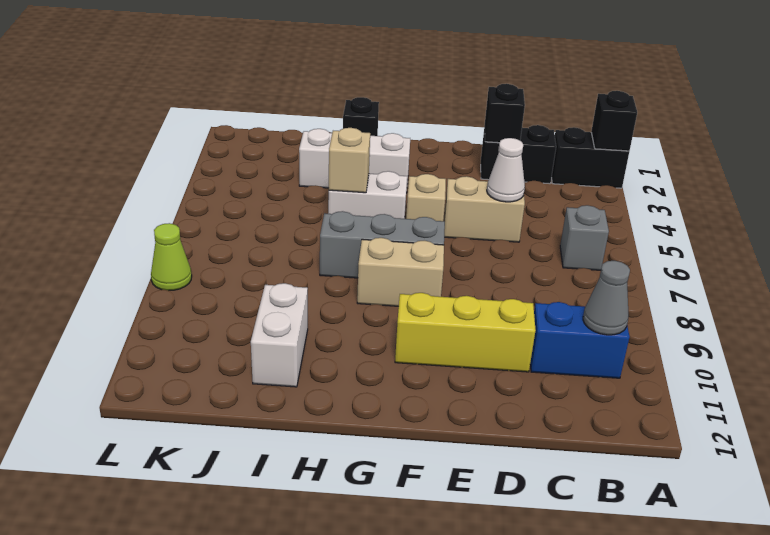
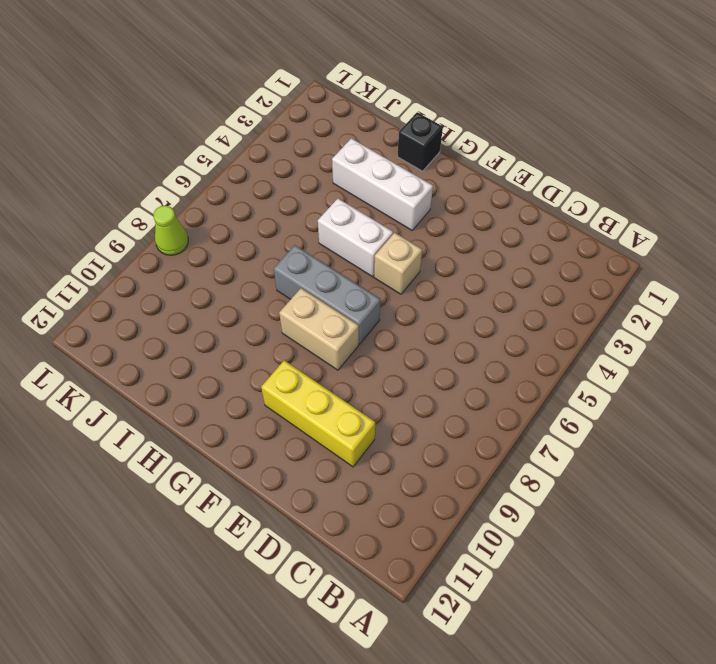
none -> black brick A2:B2 level 1
none -> grey brick B6 level 1
none -> blue brick B10:C10 level 1

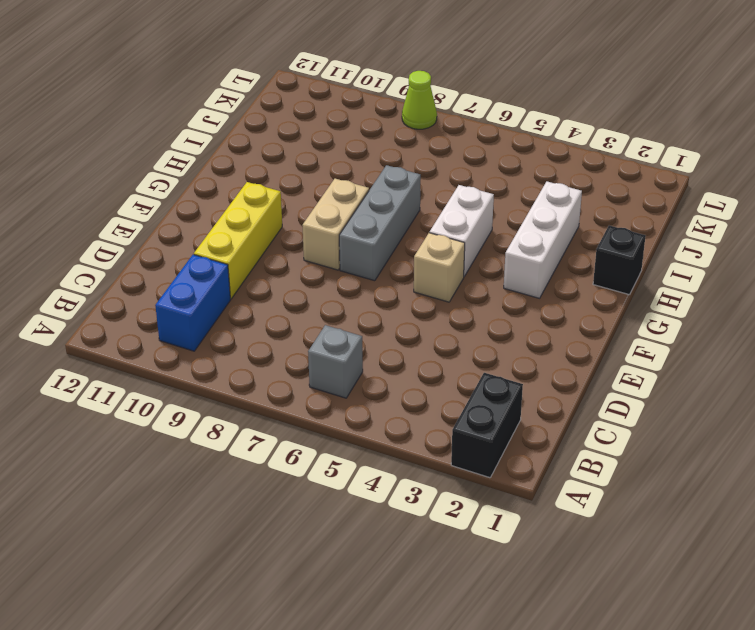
none -> black brick C2:D2 level 1
none -> tan brick D5:E5 level 1
none -> white brick I10:I11 level 1

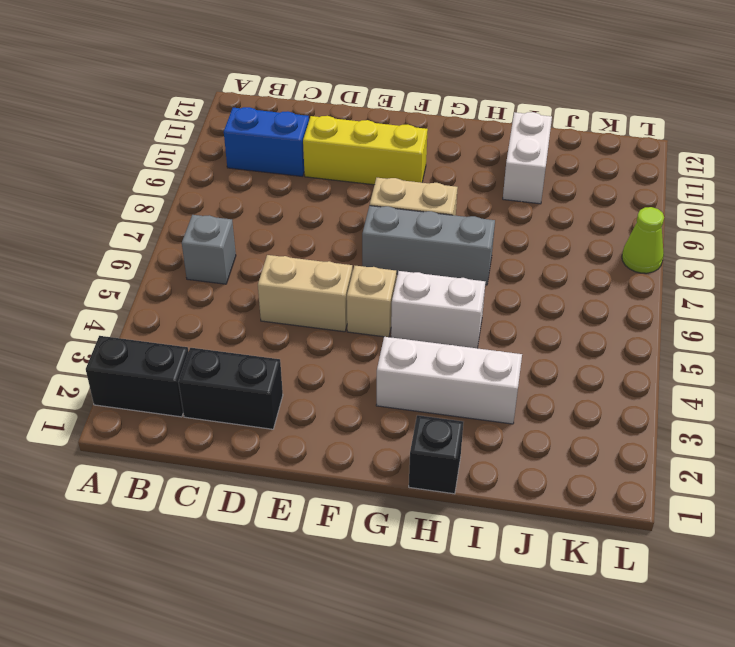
none -> black brick A2 level 2
none -> grey cone B10 level 2
none -> black brick D2 level 2

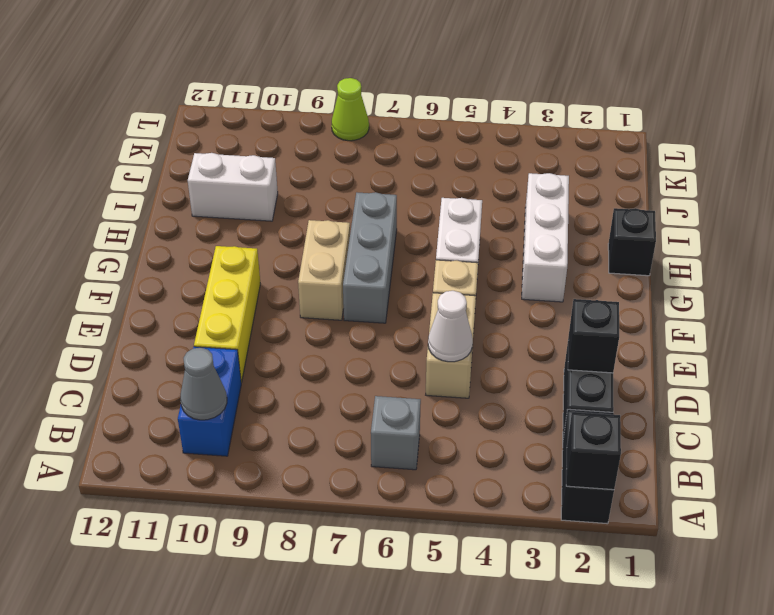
none -> tan brick H5 level 2

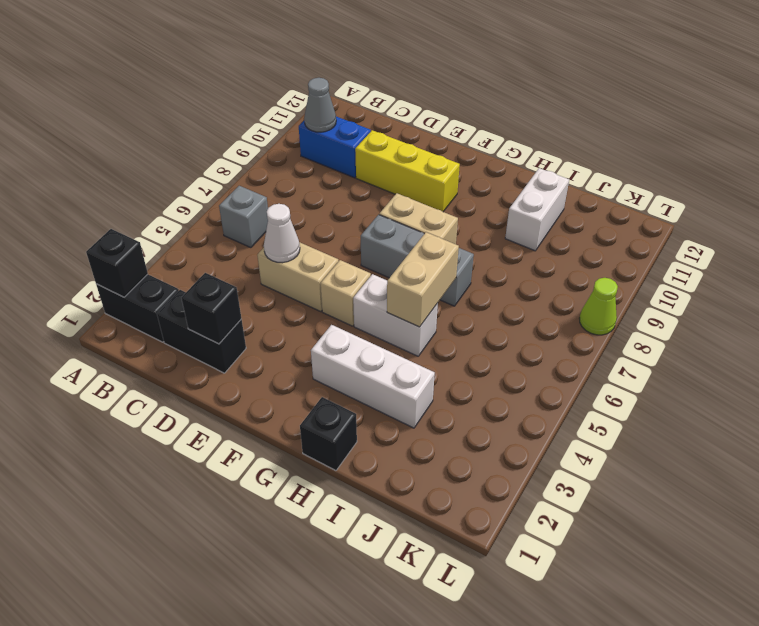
tan brick H5:H6 level 2 -> tan brick H5 level 2

